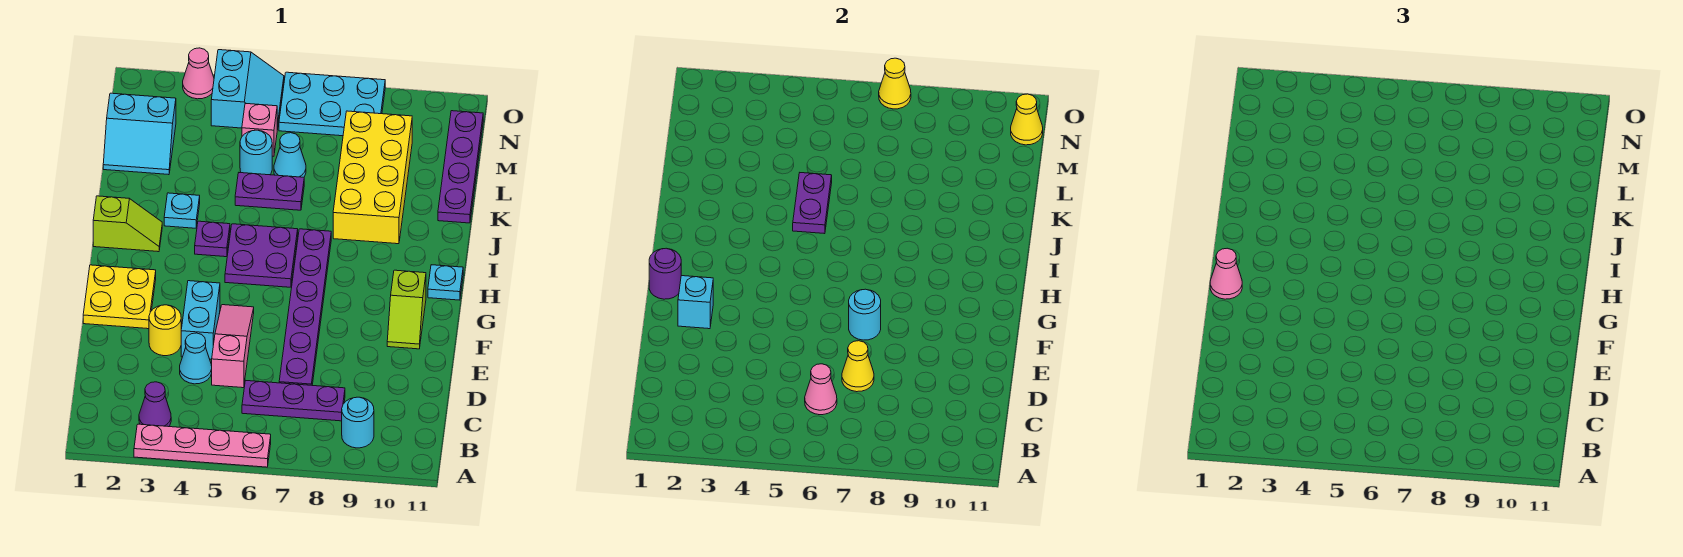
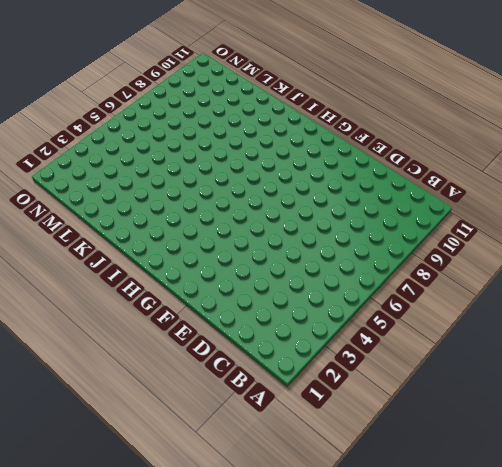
none -> pink plate A3:A6 level 1
none -> purple cone B3 level 1
none -> cyan round brick B9 level 1
none -> purple plate C6:C8 level 1

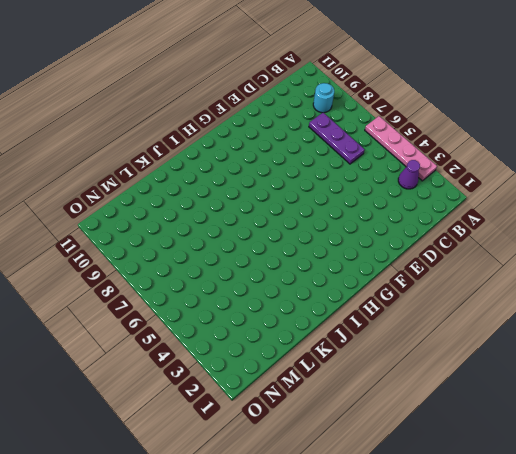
none -> cyan cone D4 level 1
none -> pink slope D5:F5 level 1 top D
none -> purple plate D7:I7 level 1
none -> yellow round brick E3 level 1

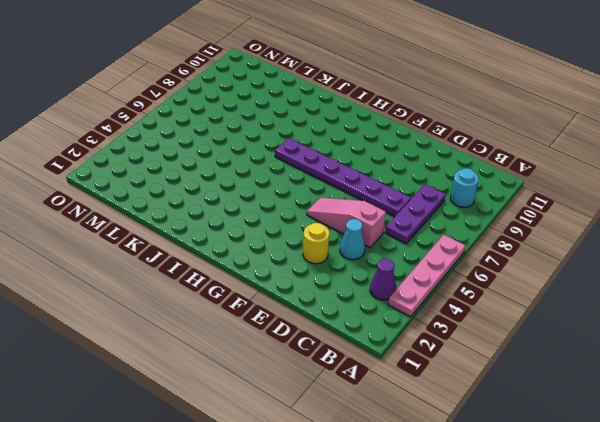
none -> cyan brick E4:F4 level 1
none -> yellow plate F1:G2 level 1
none -> lime slope F10:G10 level 1 top G
none -> purple plate H5:I6 level 1

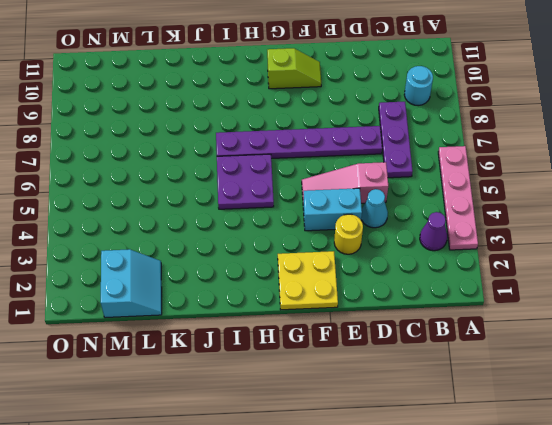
none -> cyan plate H11 level 1
none -> lime slope I1:I2 level 1 top 1
none -> purple plate I4 level 1
none -> cyan plate J3 level 1

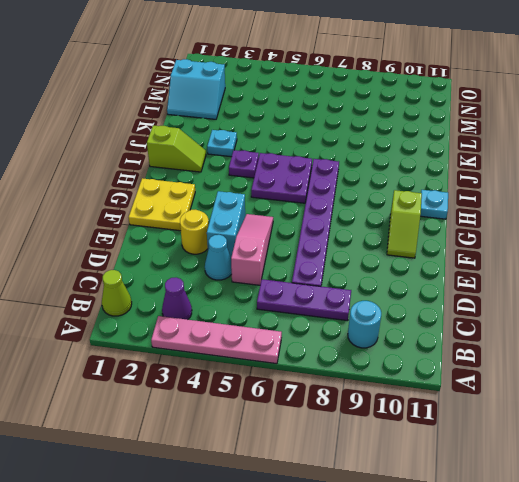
lime cone B1 level 1 -> none
none -> yellow brick J8:M9 level 1
none -> purple plate K5:K6 level 1
none -> purple plate K11:N11 level 1
none -> cyan round brick L5 level 1

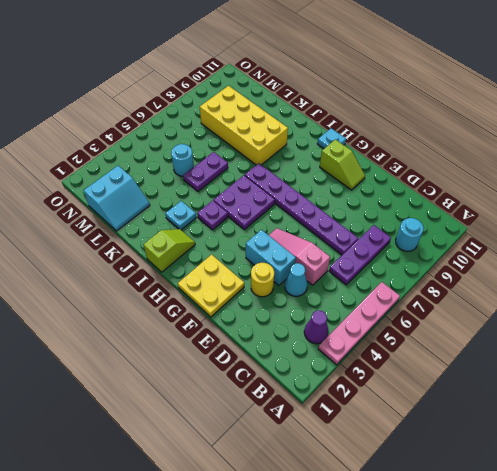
none -> purple plate K11:N11 level 1
none -> cyan cone L6 level 1
none -> pink brick M5 level 1
none -> cyan slope N4:O5 level 1 top 4

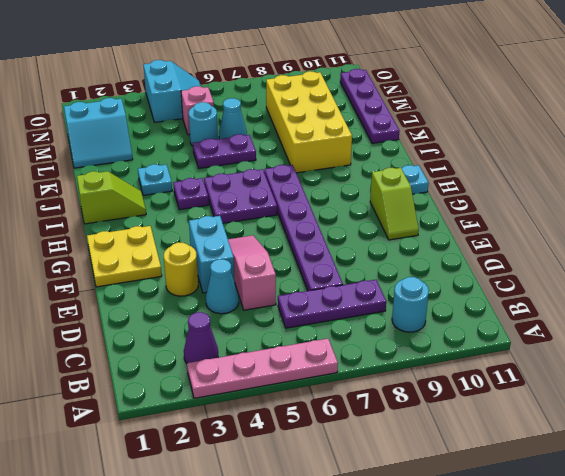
none -> cyan plate N6:O8 level 1
none -> pink cone O3 level 1
none -> pink cone C6 level 2
none -> yellow cone D7 level 2

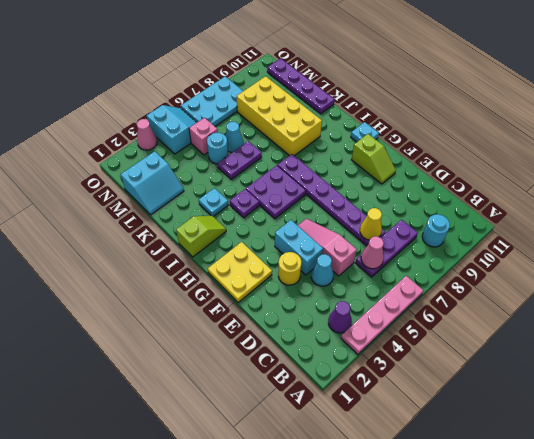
none -> cyan brick F2 level 2
none -> cyan round brick F7 level 2
none -> purple round brick G1 level 2
none -> purple plate J5:K5 level 2

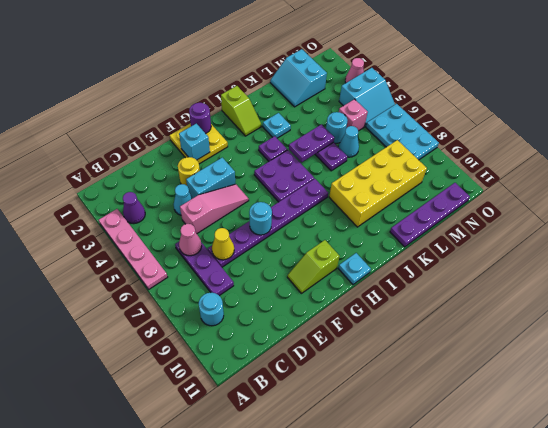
none -> yellow cone N11 level 2
none -> yellow cone O7 level 2
none -> pink cone G1 level 3

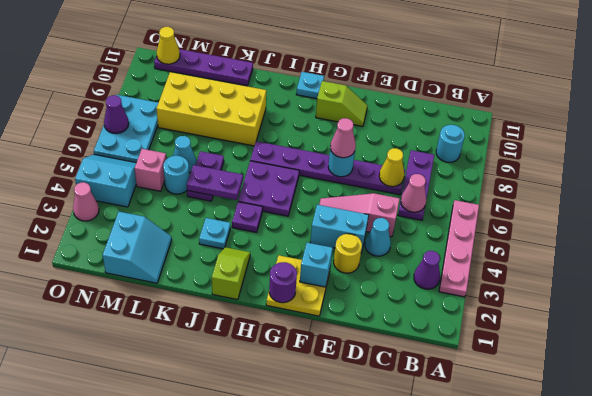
pink cone F7 level 3 -> pink cone G1 level 3
purple cone O7 level 2 -> yellow cone O7 level 2

